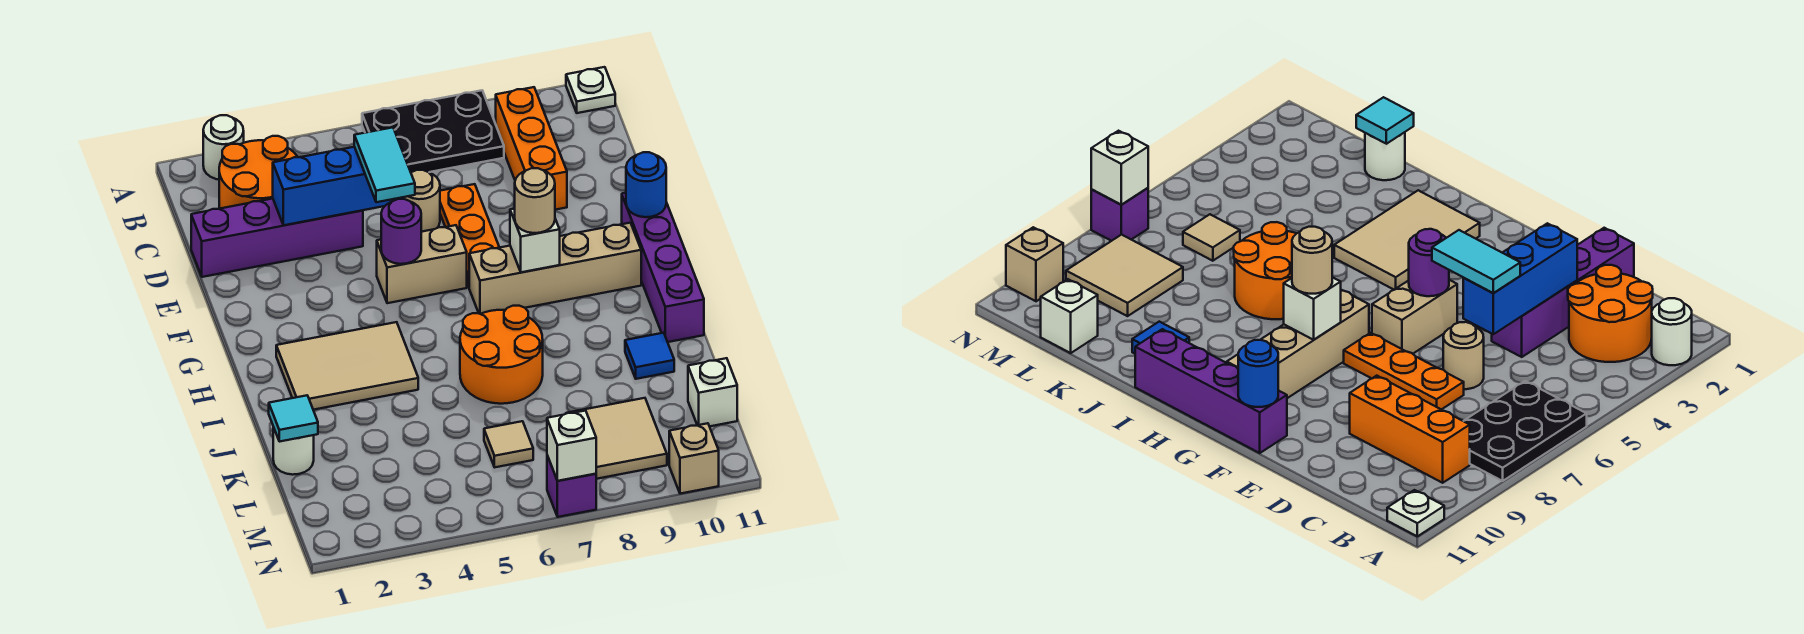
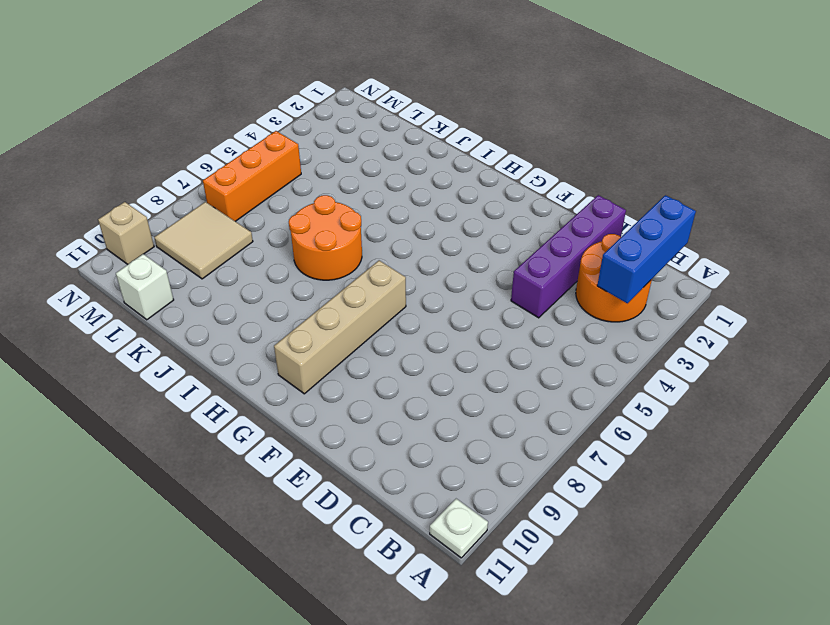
blue brick B1:B3 level 2 -> blue brick D3:D5 level 2
orange brick M5:M7 level 1 -> orange brick B9:D9 level 1
none -> white round brick A2 level 1
none -> black plate A6:B8 level 1
none -> tan round brick D6 level 1

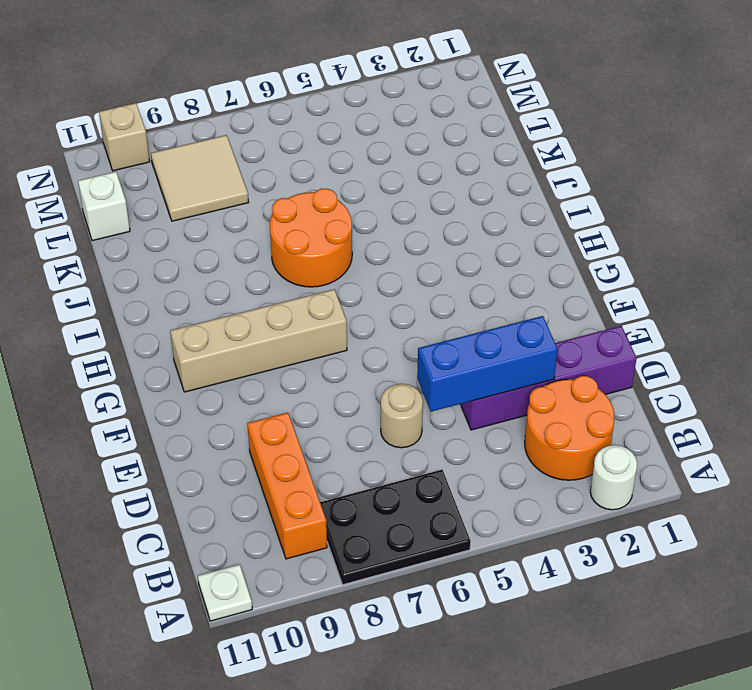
none -> orange plate D7:F7 level 1
none -> tan brick F5:F6 level 1
none -> purple brick F11:I11 level 1

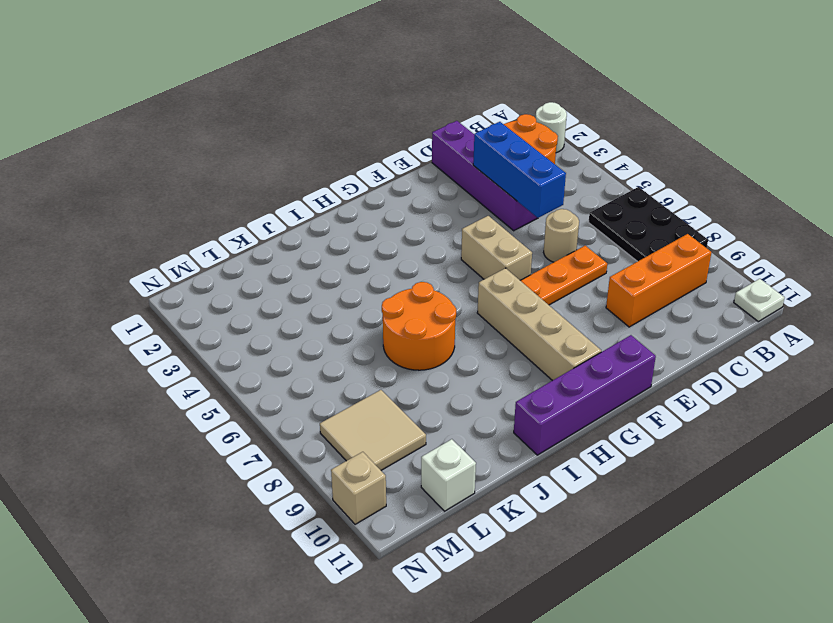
none -> tan tile H2:I4 level 1
none -> blue tile J10 level 1
none -> white round brick K1 level 1

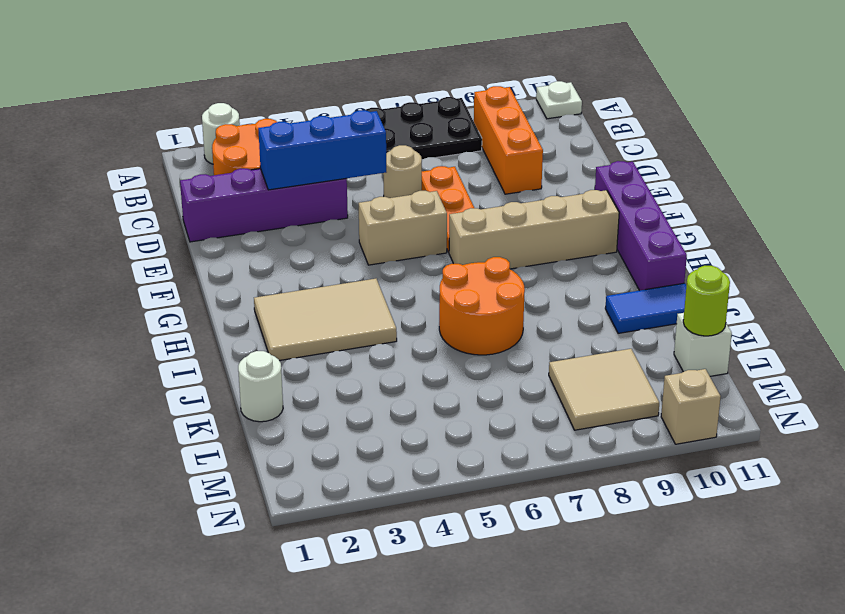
blue tile J10:J11 level 1 -> blue tile J10 level 1
lime round brick L11 level 2 -> none
none -> tan tile L6 level 1
none -> purple brick N7 level 1
none -> purple round brick F5 level 2

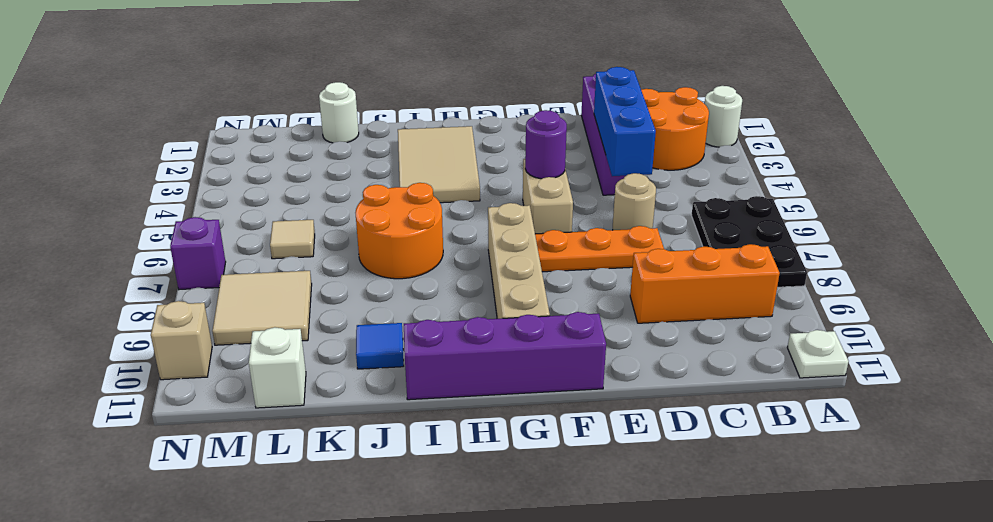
none -> blue round brick F11 level 2
none -> white brick G8 level 2
none -> cyan tile K1 level 2

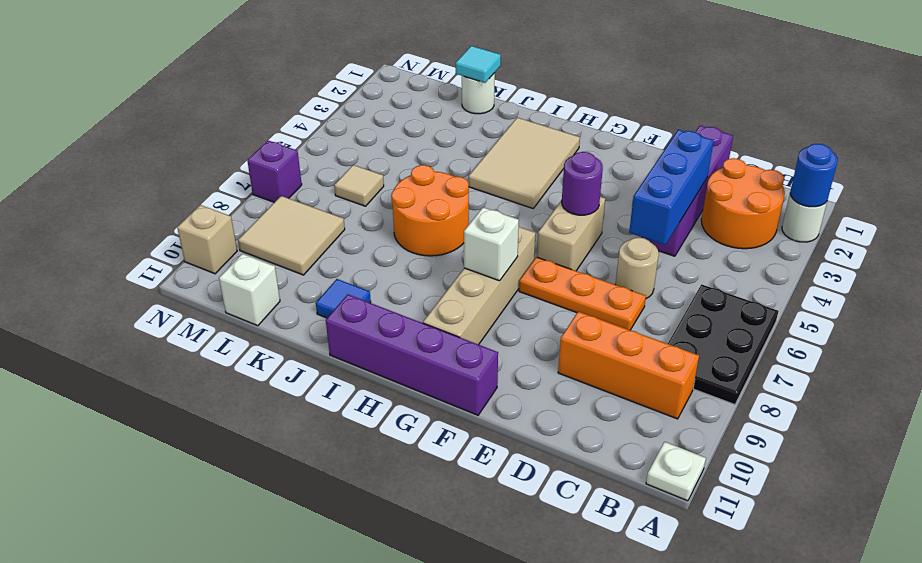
blue round brick A2 level 2 -> blue round brick F11 level 2
none -> white brick N7 level 2
none -> cyan tile D5:E5 level 3
none -> tan round brick G8 level 3

